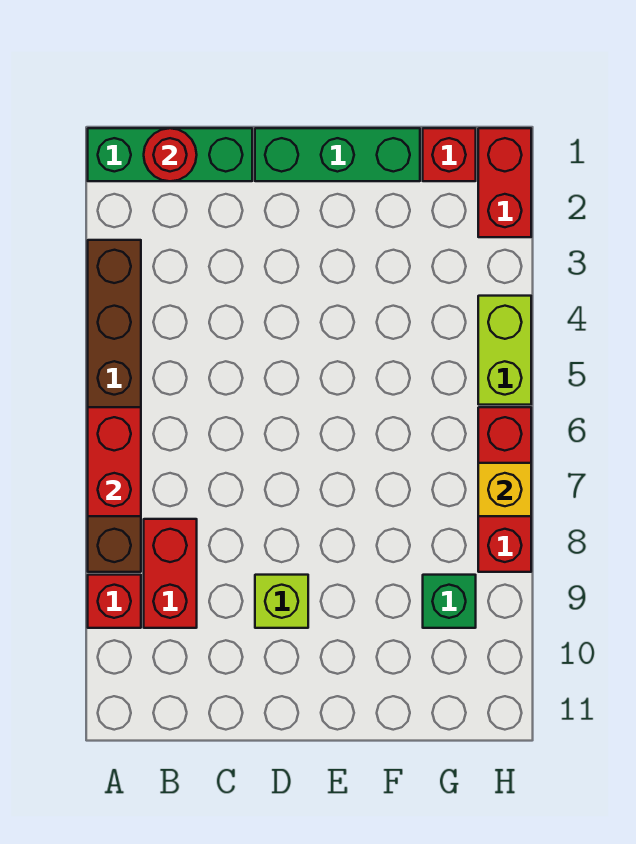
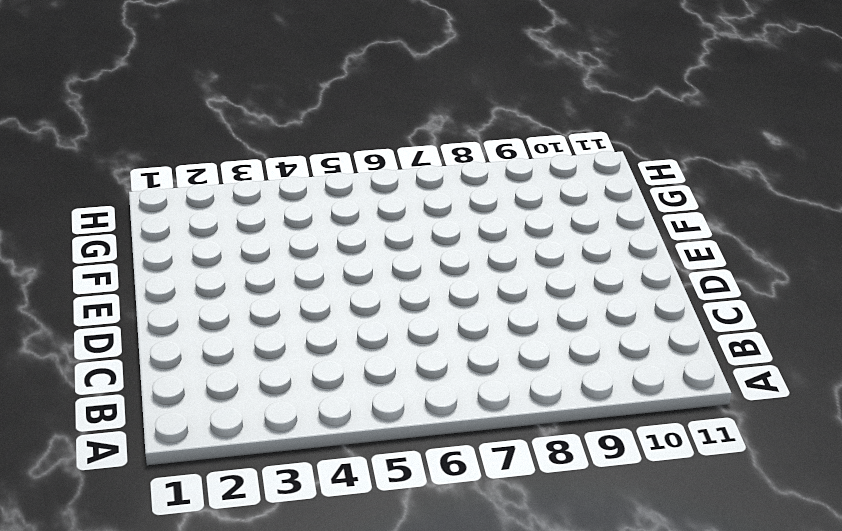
none -> green brick A1:C1 level 1
none -> brown brick A3:A8 level 1
none -> red brick A9 level 1

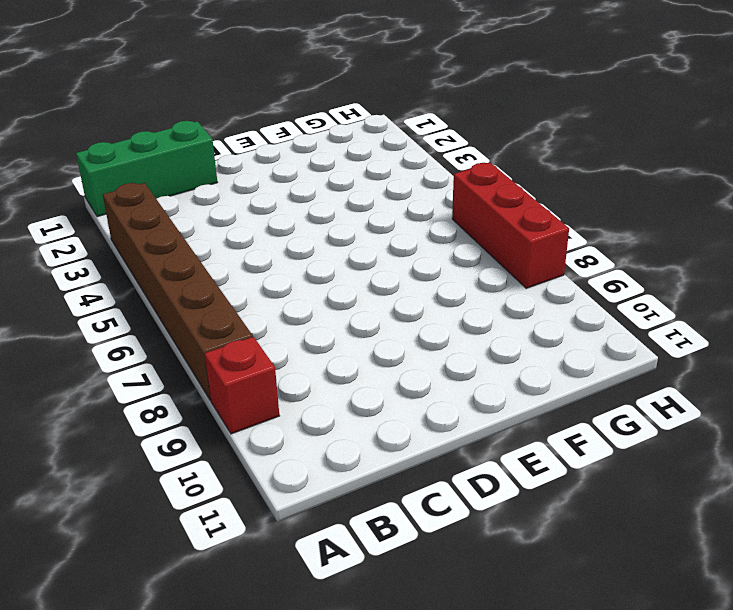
none -> red brick B8:B9 level 1
none -> green brick D1:F1 level 1
none -> lime brick D9 level 1

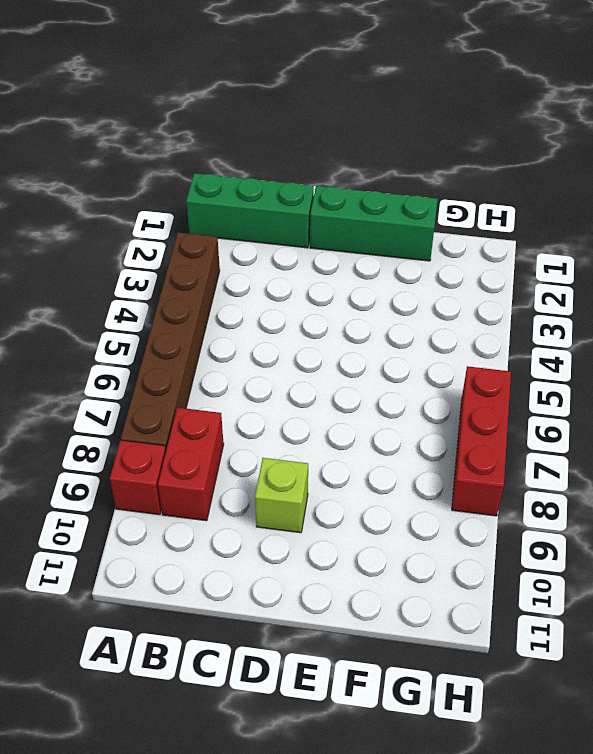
none -> red brick G1 level 1
none -> green brick G9 level 1
none -> red brick H1:H2 level 1

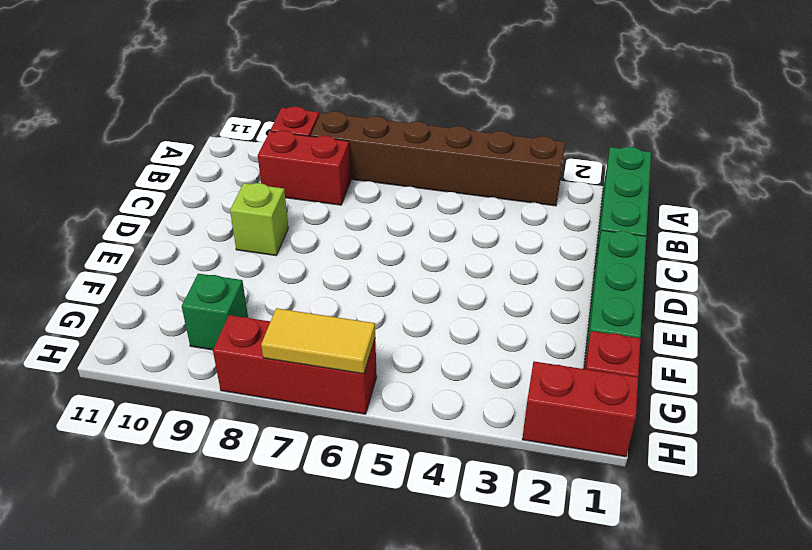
yellow tile H6:H7 level 2 -> yellow brick H7 level 2
none -> lime brick H4:H5 level 1
none -> red brick A6:A7 level 2
none -> red round brick B1 level 2

